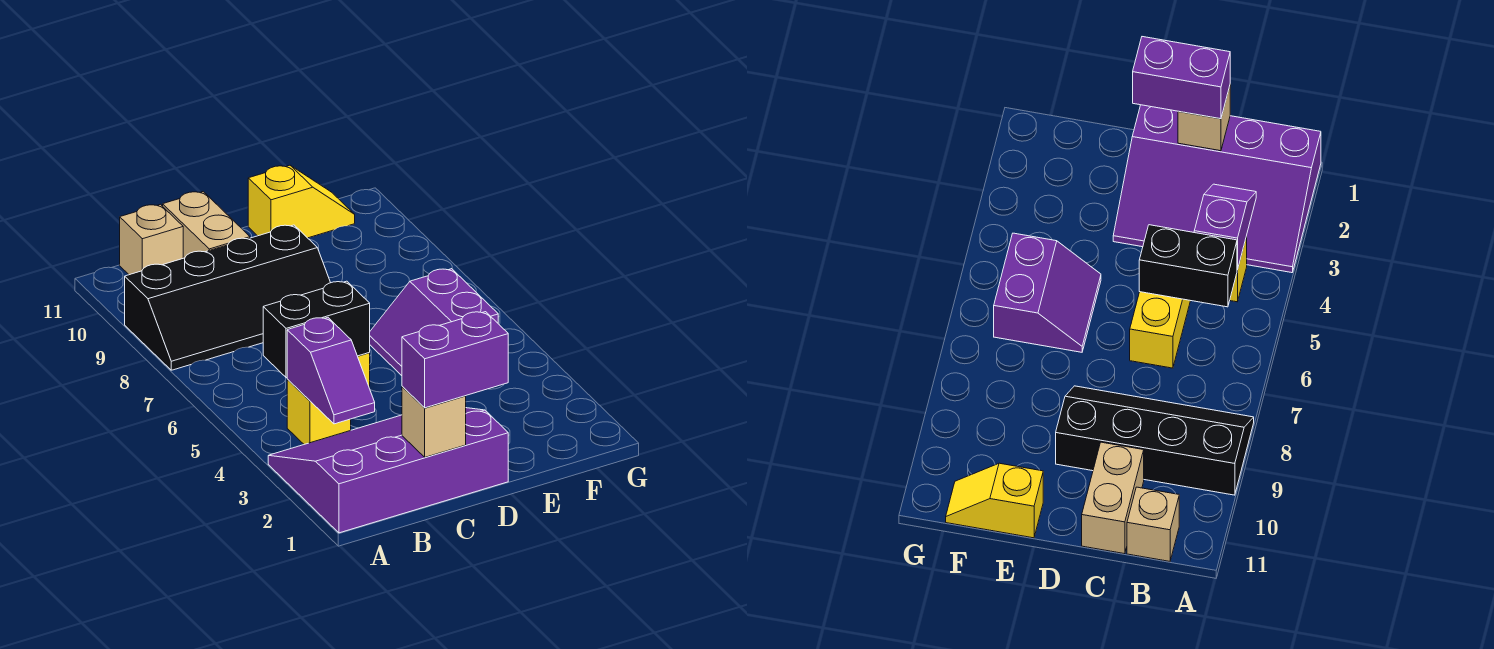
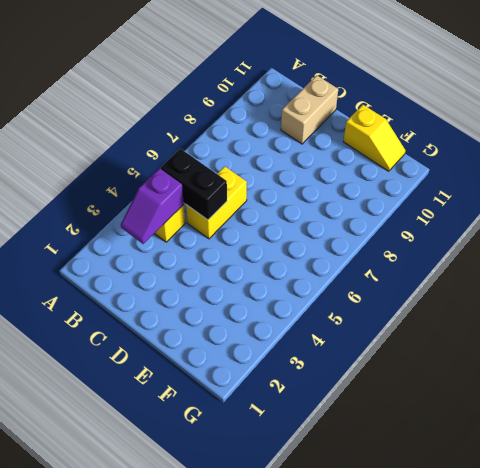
none -> purple slope A1:D3 level 1 top 1
none -> black slope A8:D9 level 1 top 9
none -> tan brick B11 level 1

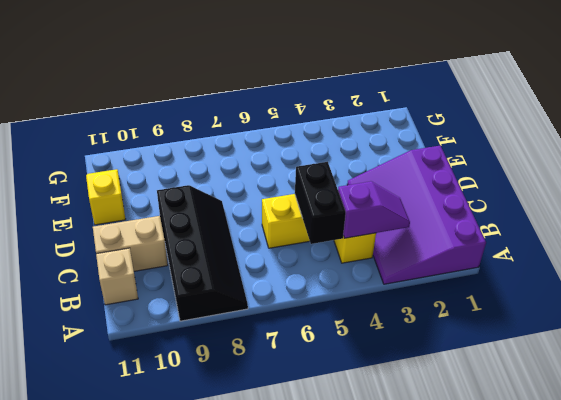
none -> purple slope E5:F6 level 1 top F
none -> tan brick C1 level 2
none -> purple brick C1:D1 level 3

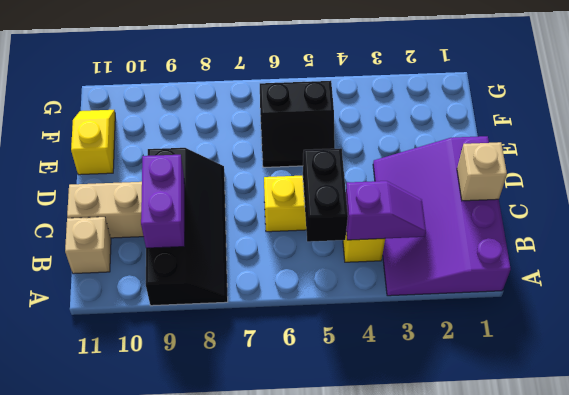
purple brick B9:C9 level 2 -> purple brick C1:D1 level 3
black slope E5:F6 level 1 top F -> purple slope E5:F6 level 1 top F

